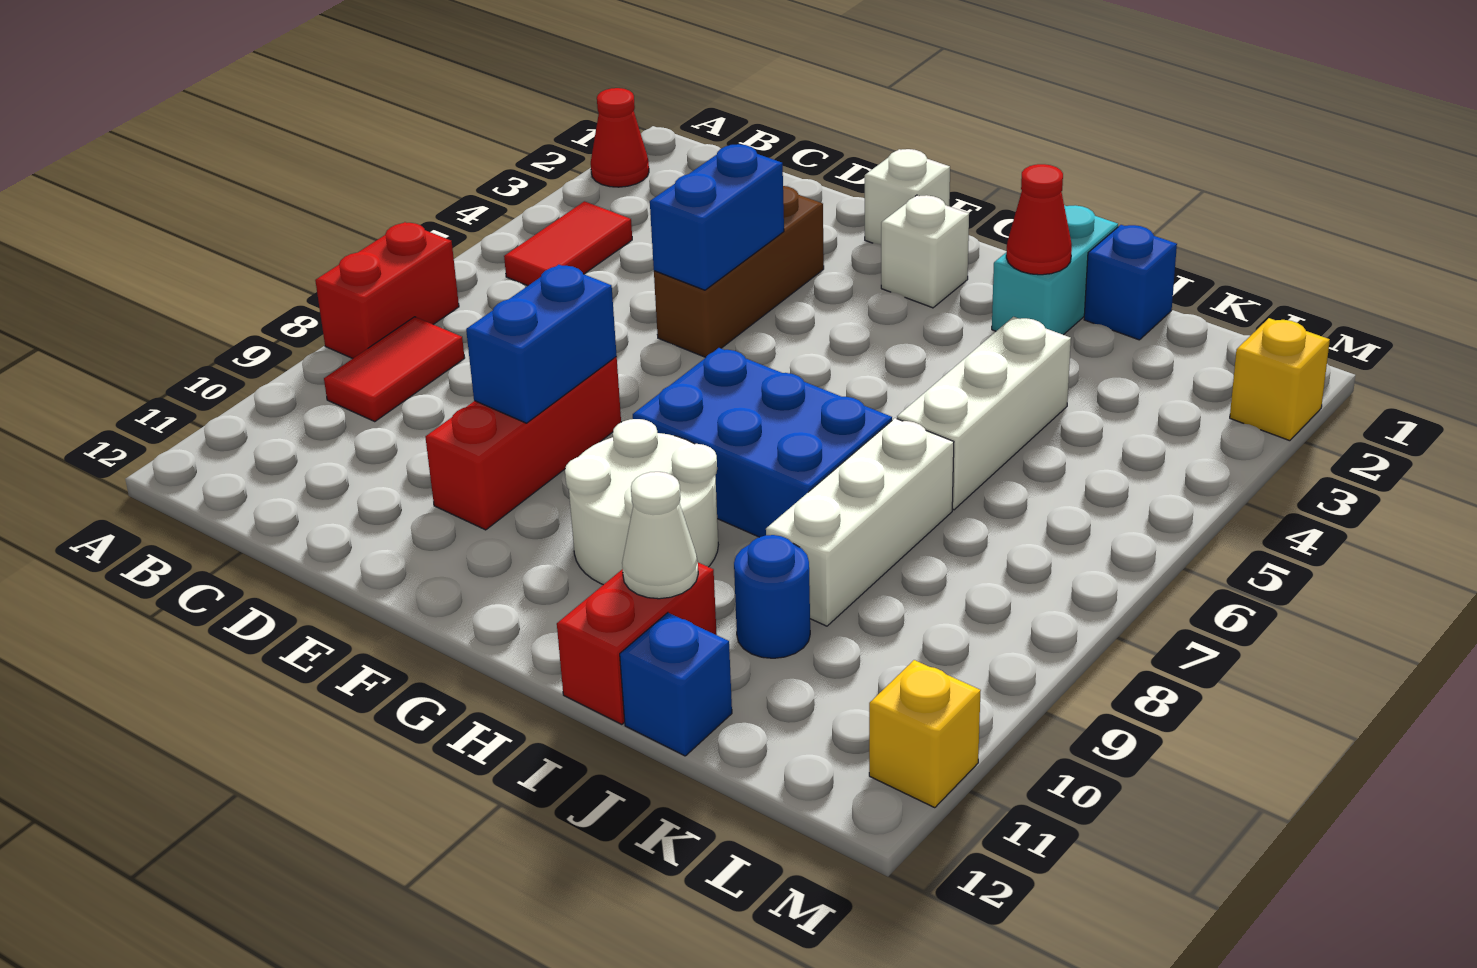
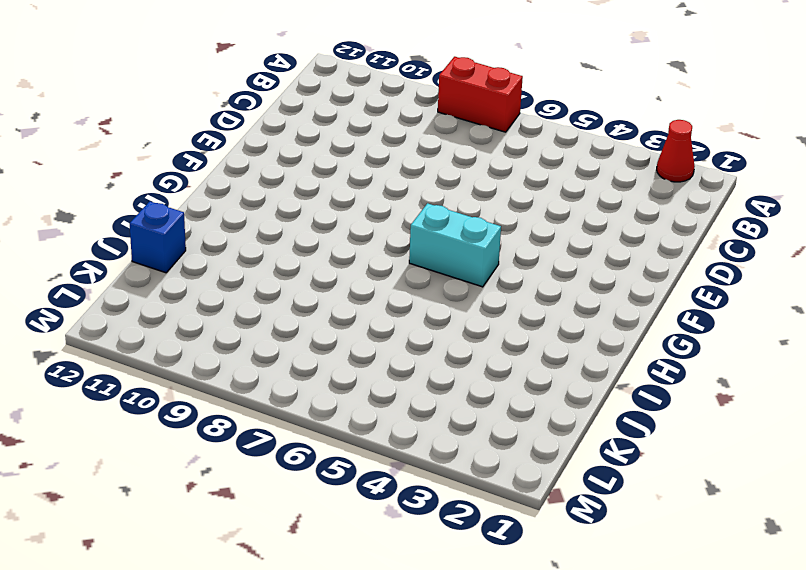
cyan brick G5:G6 level 1 -> cyan brick I1:I2 level 1
none -> red tile B4:B5 level 1
none -> red tile B8:B9 level 1
none -> brown brick E3:E5 level 1

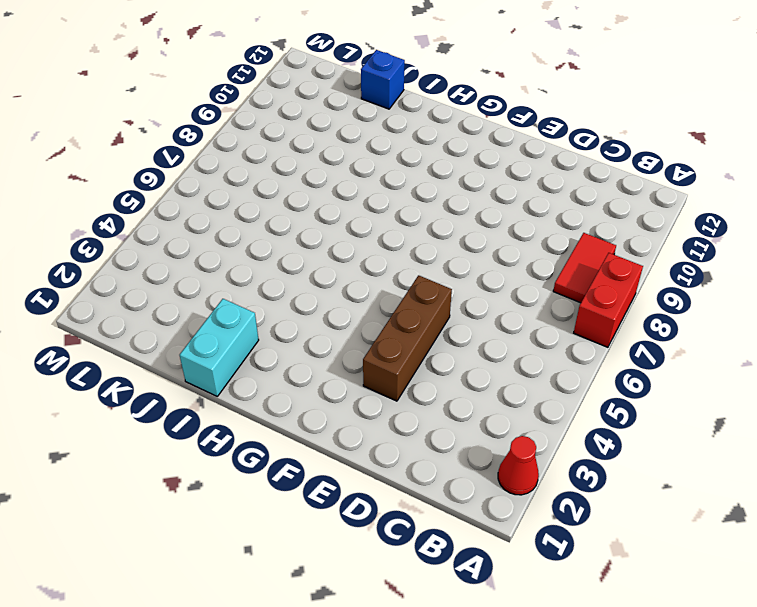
none -> red tile B4:B5 level 1
none -> red brick E8:E10 level 1
none -> white brick F1 level 1

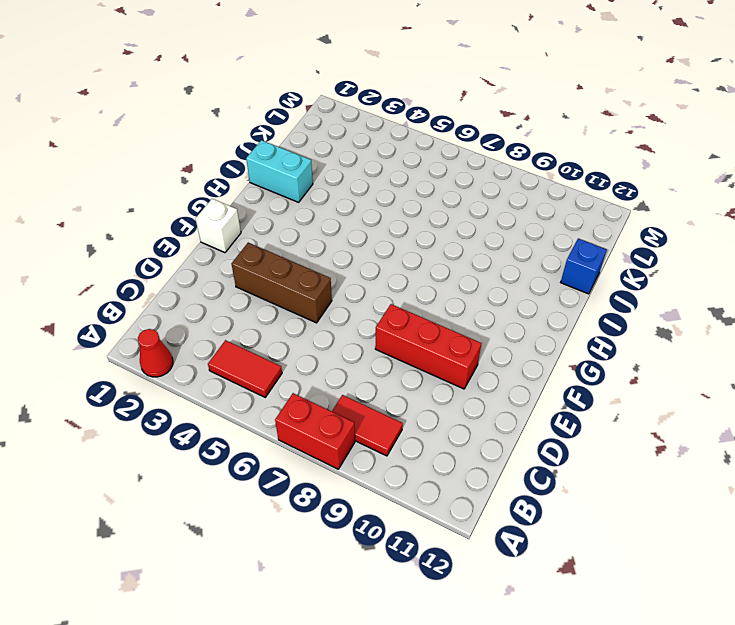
none -> white brick G2 level 1
none -> blue brick G7:I8 level 1
none -> white round brick G9:H10 level 1

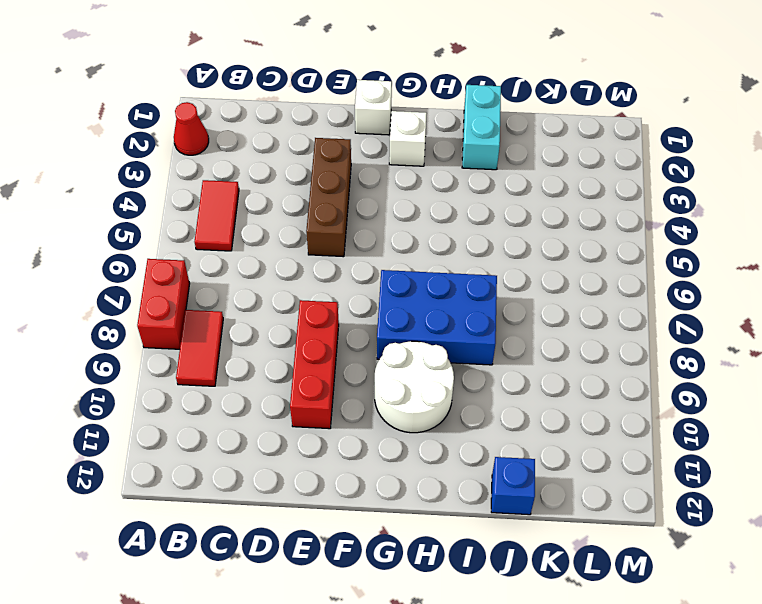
none -> red brick I11:I12 level 1
none -> blue brick J1 level 1
none -> white brick J4:J6 level 1

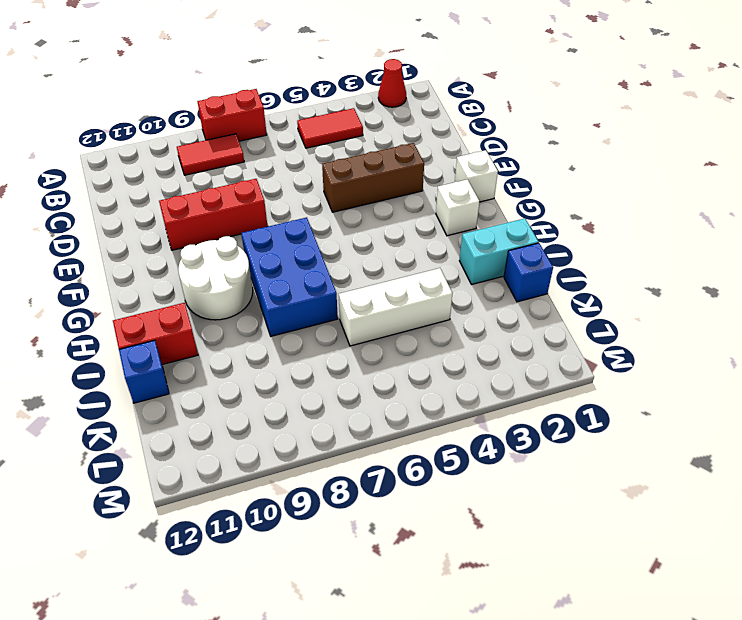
none -> white brick J7:J9 level 1
none -> blue round brick J10 level 1
none -> yellow brick M2 level 1

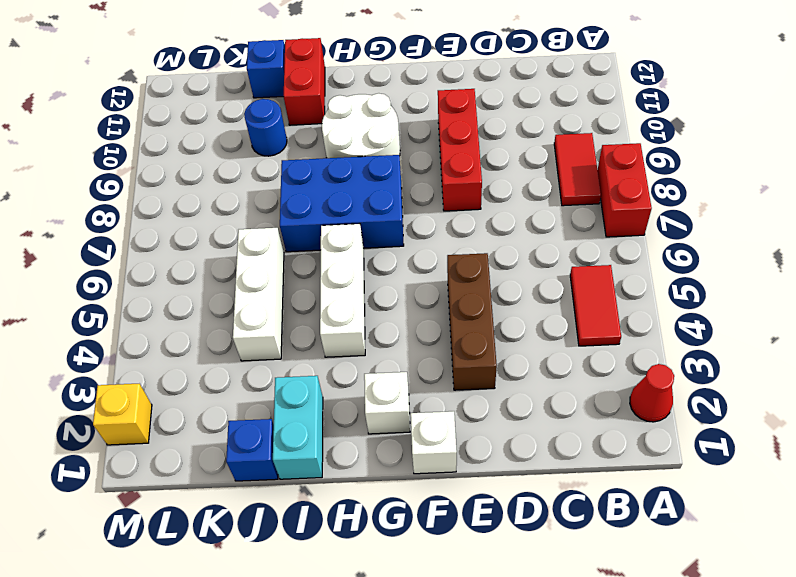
white brick H4:H6 level 1 -> white brick J7:J9 level 1
none -> yellow brick M11 level 1
none -> blue brick E4:E5 level 2
none -> blue brick E8:E9 level 2

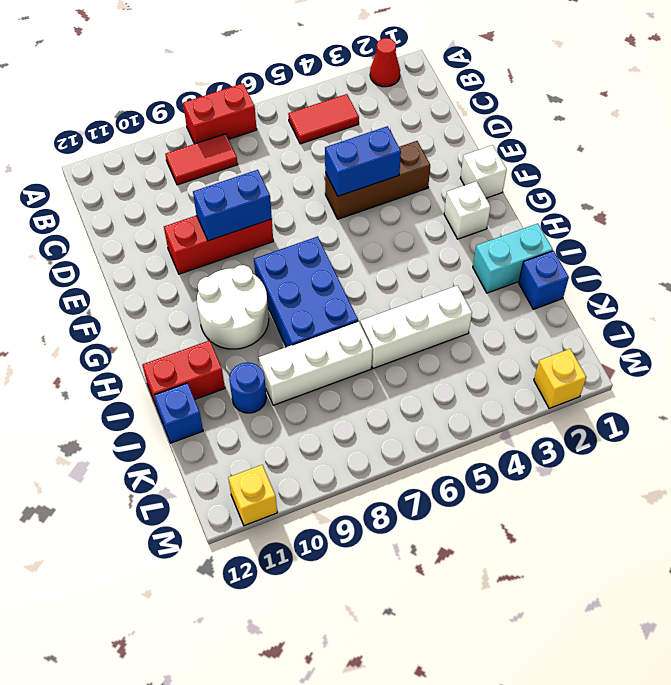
none -> red cone I2 level 2
none -> white cone I11 level 2

